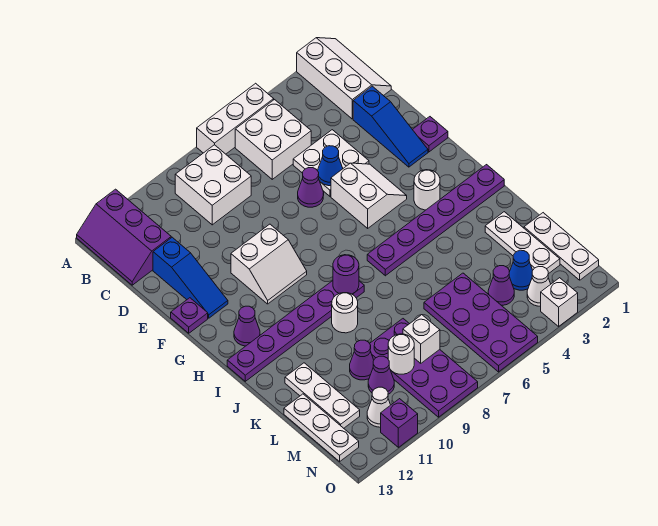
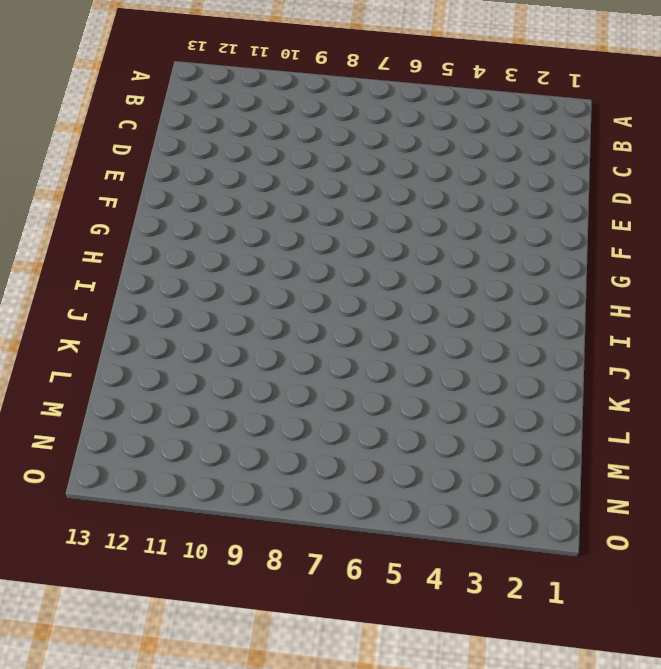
none -> white slope A1:C2 level 1 top 2
none -> white brick A5:A7 level 1
none -> purple slope A12:C13 level 1 top 12
none -> white brick B5:C6 level 1

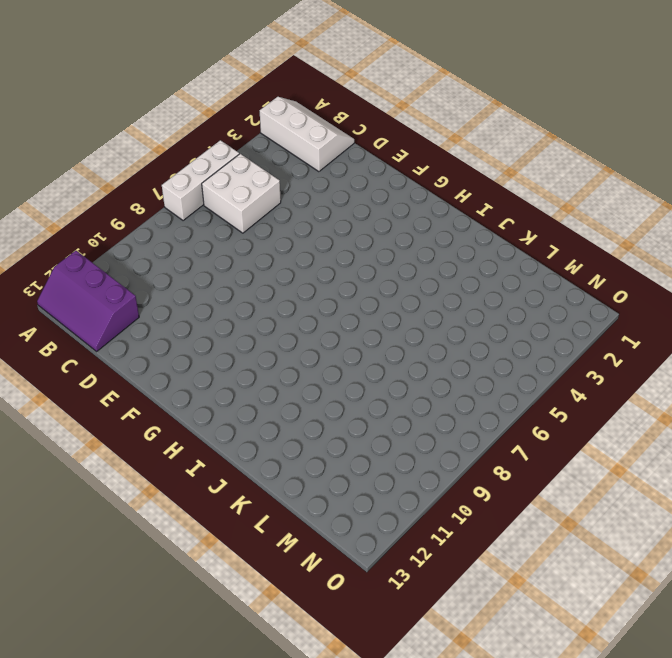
none -> white brick B8:C9 level 1
none -> blue slope D2:F2 level 1 top D
none -> white plate D4:E5 level 1
none -> blue slope D12:F12 level 1 top D

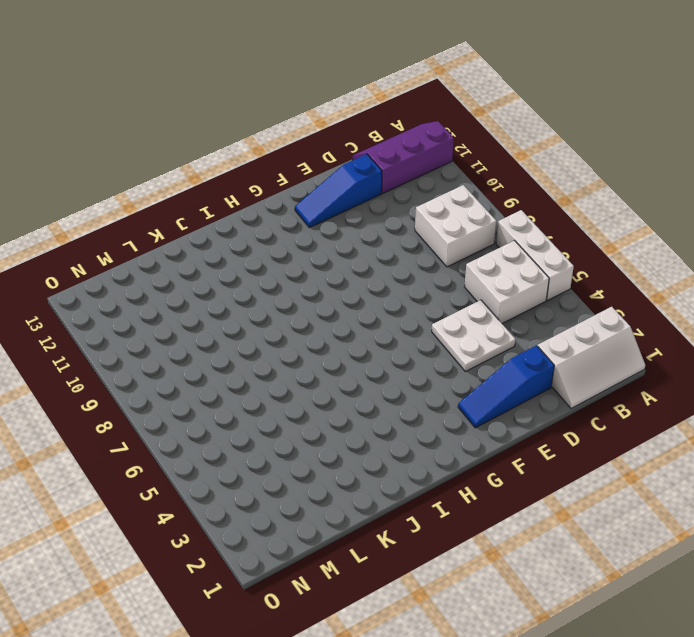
none -> purple cone E6 level 1
none -> purple plate F1 level 1
none -> white slope F4:G5 level 1 top 5
none -> white slope F9:G10 level 1 top F

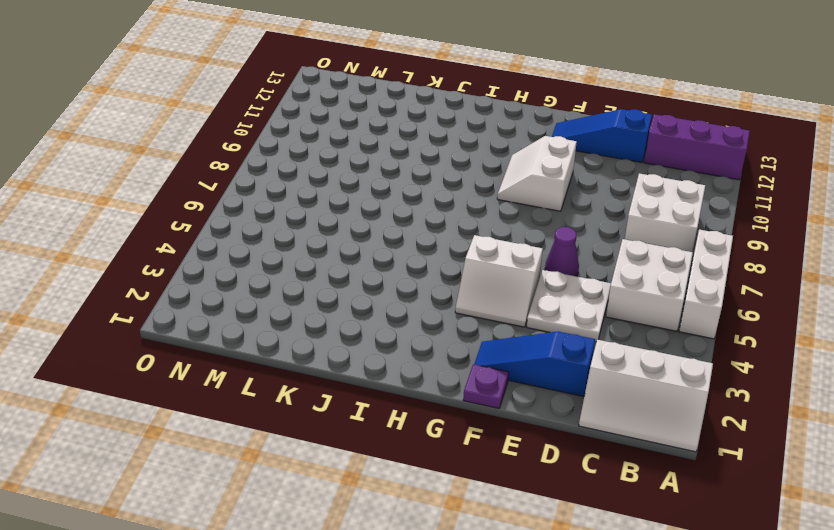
none -> purple plate F13 level 1
none -> white round brick H3 level 1
none -> purple cone H12 level 1
none -> purple plate I1:I6 level 1

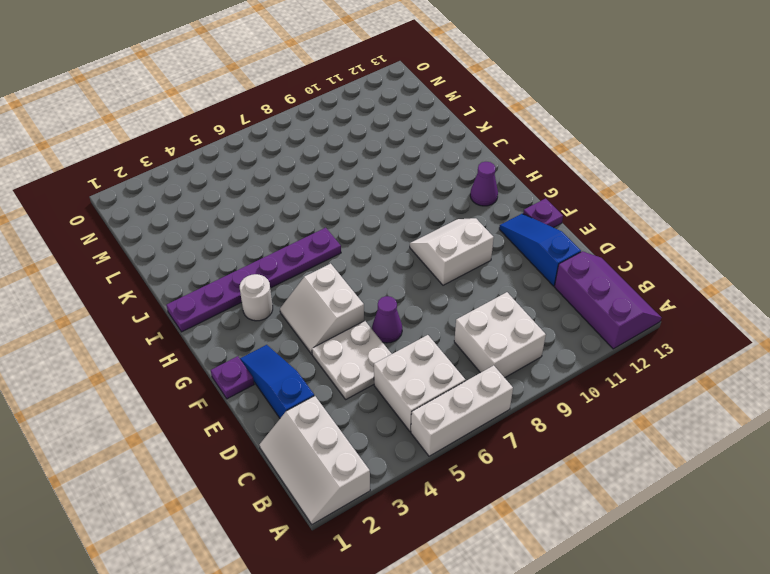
none -> purple plate I8:I13 level 1
none -> white round brick J9 level 1
none -> white plate K2:M2 level 1
none -> white plate K12:M12 level 1

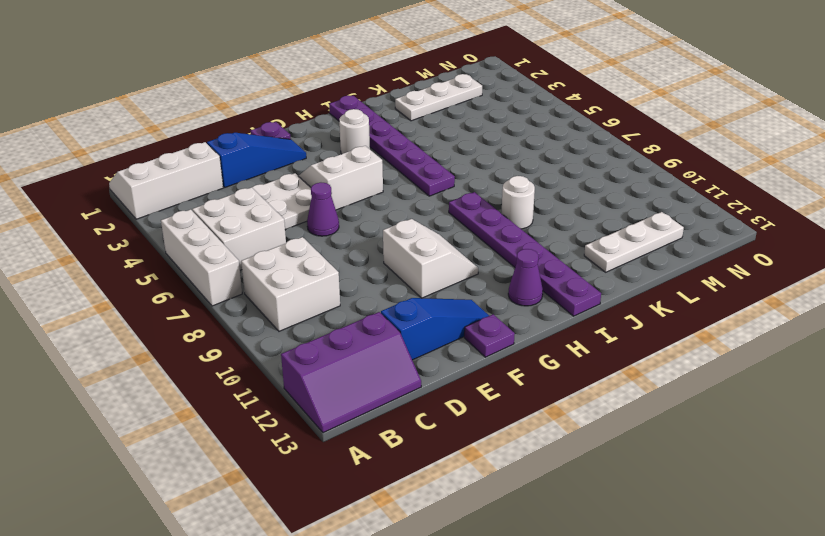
none -> white plate L1:N1 level 1
none -> purple plate L5:O6 level 1
none -> purple plate L8:O9 level 1
none -> purple cone L10 level 1

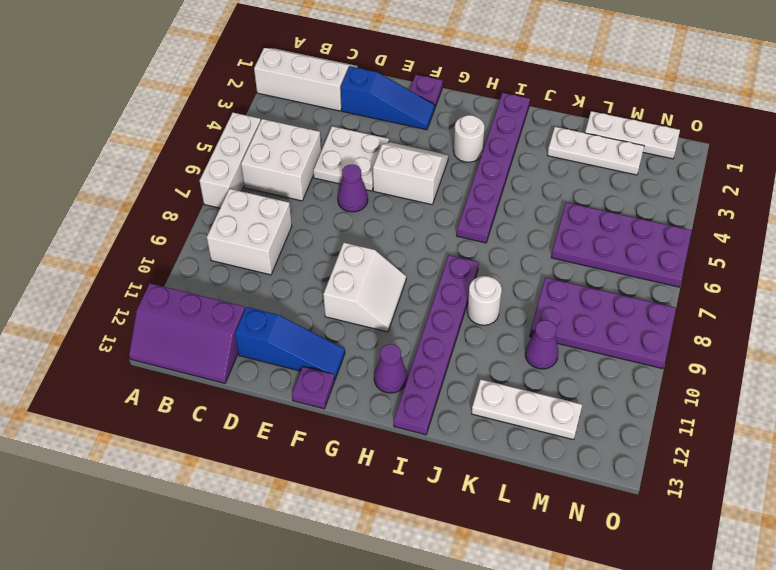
none -> white plate L13:N13 level 1
none -> blue cone M3 level 1
none -> purple cone M4 level 1
none -> purple cone M10 level 1

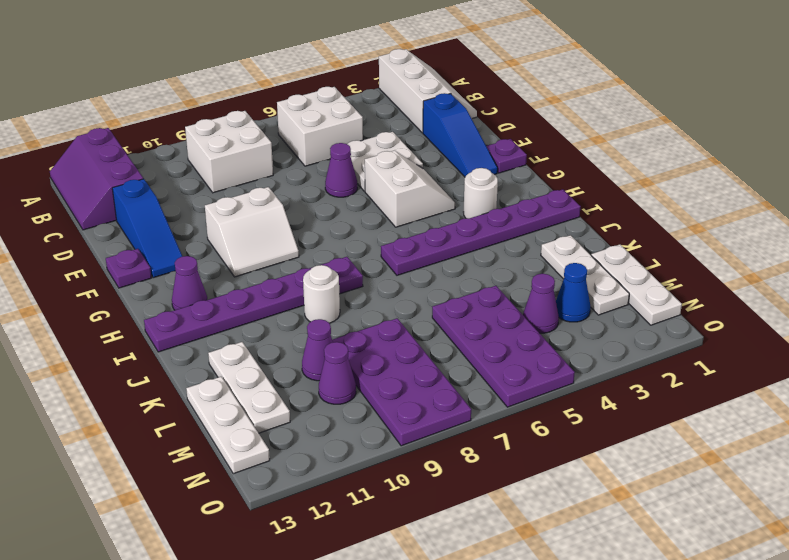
none -> white brick A5:A7 level 1
none -> white cone N3 level 1
none -> white cone N11 level 1
none -> white brick O3 level 1

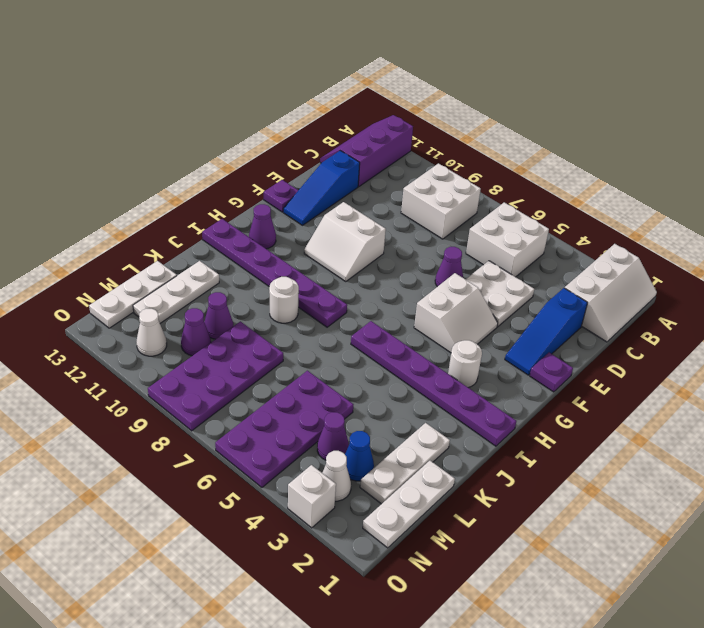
none -> white brick A5:A7 level 1
none -> purple brick O11 level 1
none -> blue cone E5 level 2
none -> purple round brick I8 level 2

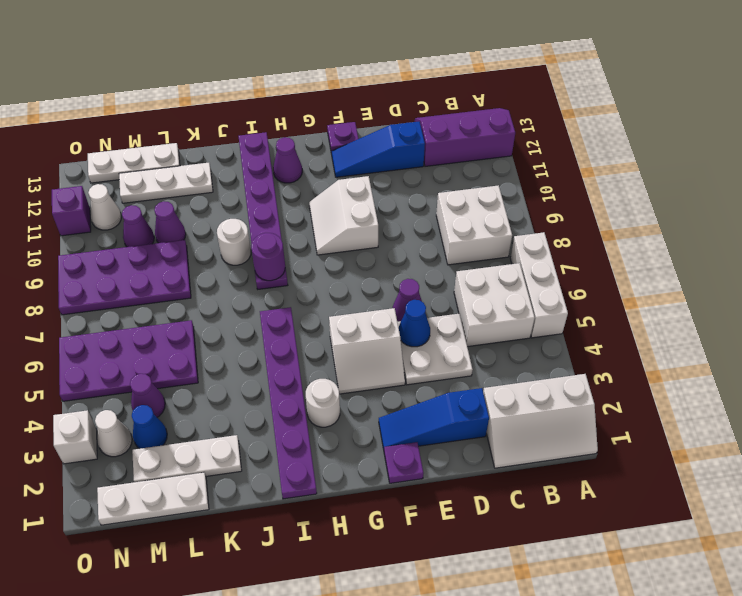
none -> white brick M8 level 2
none -> white round brick M9 level 2

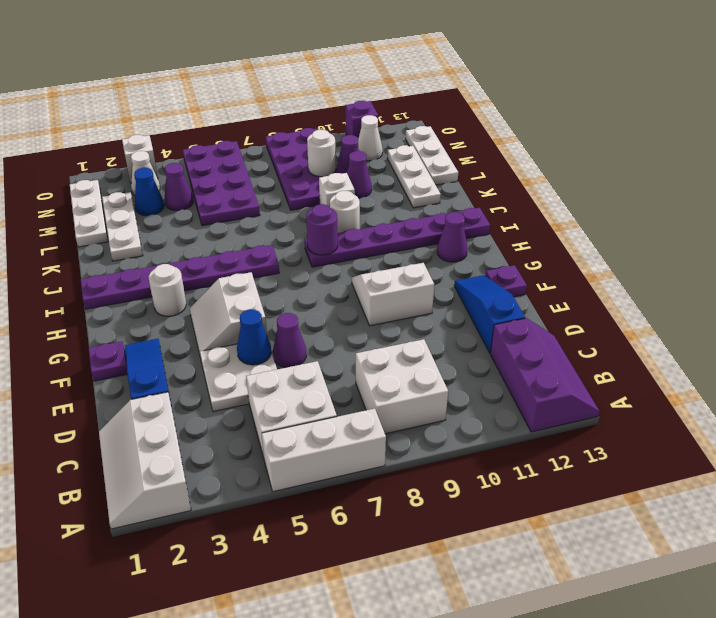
white brick K9 level 1 -> white brick M8 level 2

